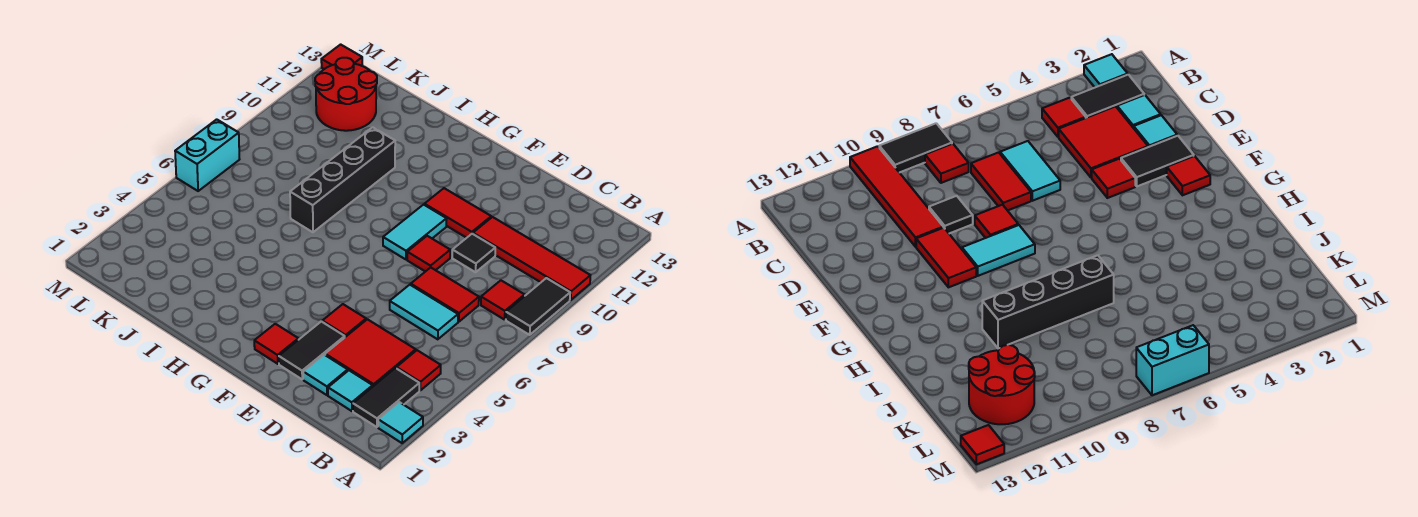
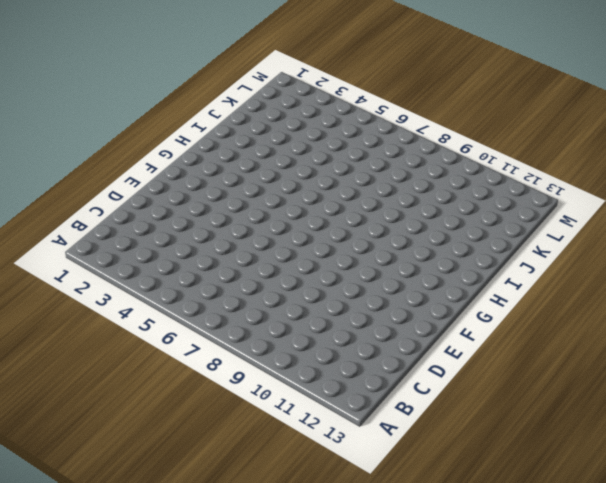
none -> cyan tile A2 level 1
none -> black tile A8:A9 level 1
none -> red tile A10:D10 level 1

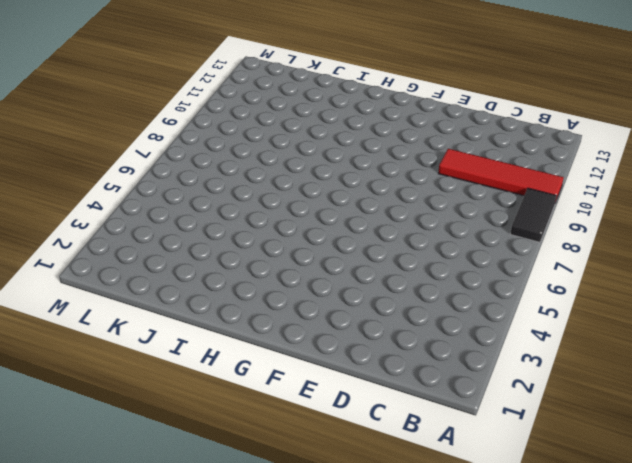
none -> cyan tile A2 level 1
none -> black tile B2:B3 level 1
none -> red tile B4 level 1

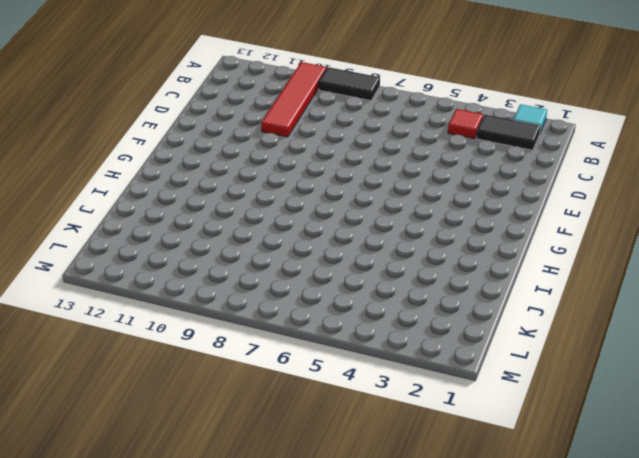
none -> red tile B8 level 1
none -> cyan tile C2 level 1
none -> red tile C3:D4 level 1

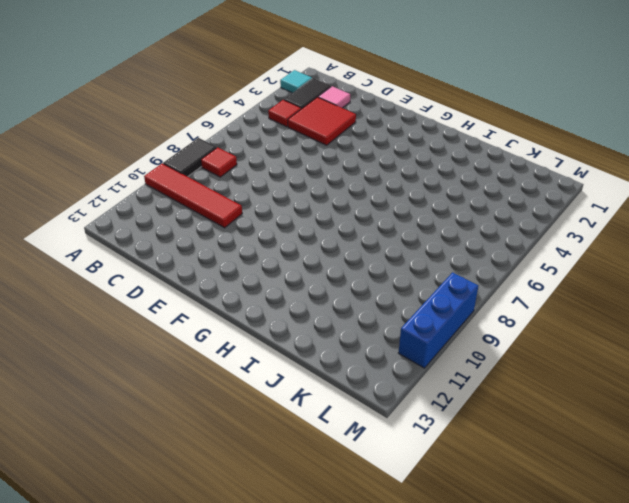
pink tile C2 level 1 -> cyan tile C2 level 1
blue brick M9:M11 level 1 -> none
none -> cyan tile C6:D6 level 1
none -> red tile C7:D7 level 1
none -> cyan tile D2 level 1

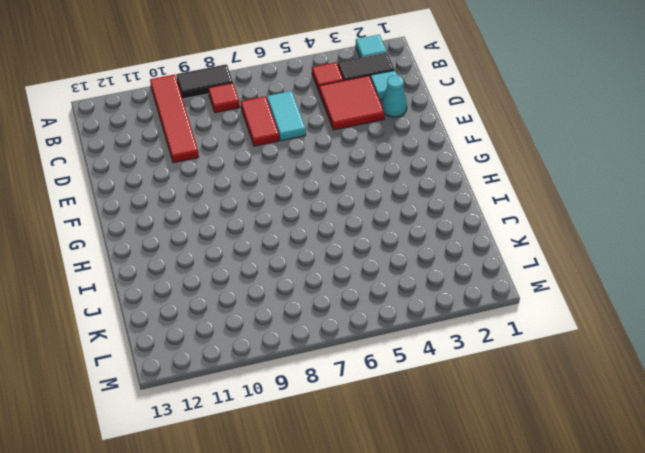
cyan cone D2 level 1 -> cyan tile D2 level 1
none -> black tile D9 level 1
none -> black tile E2:E3 level 1
none -> red tile E4 level 1

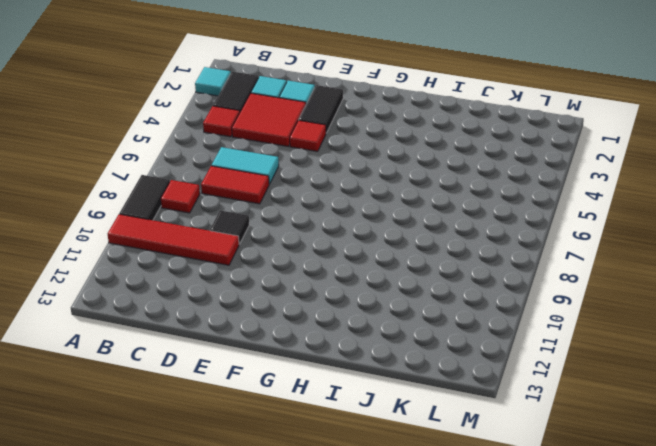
none -> red tile E8 level 1
none -> red tile E10:F10 level 1
none -> red tile F2 level 1

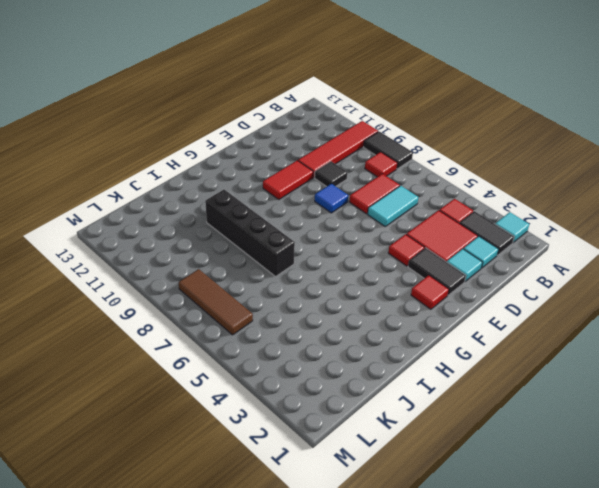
blue tile E8 level 1 -> red tile E8 level 1
brown tile L6:L8 level 1 -> none
none -> cyan tile F8:F9 level 1
none -> red round brick K11:L12 level 1
none -> cyan brick M6:M7 level 1

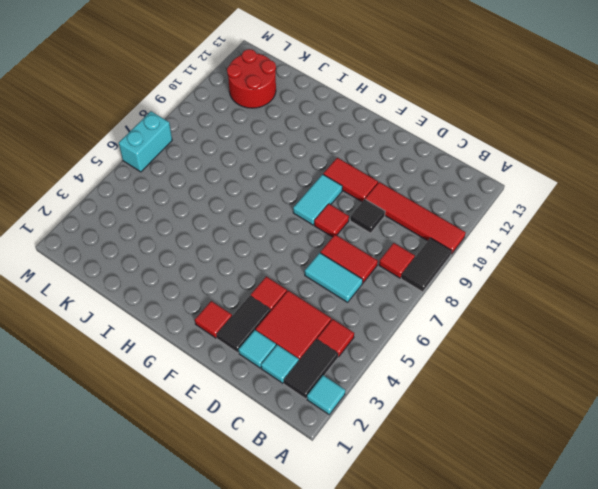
none -> black brick I7:I10 level 1
none -> red tile M13 level 1

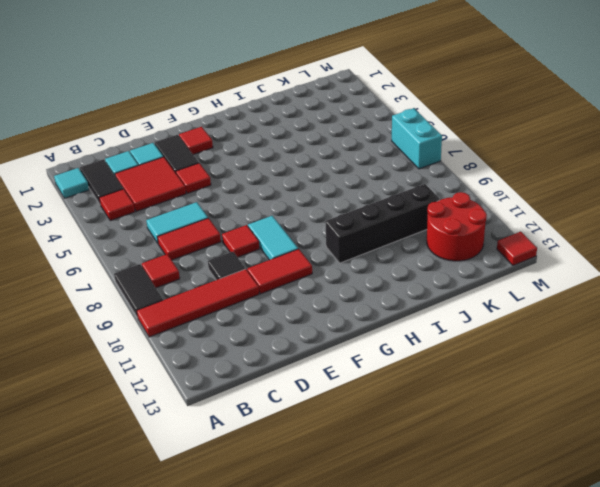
black brick H10:K10 level 1 -> black brick I7:I10 level 1

